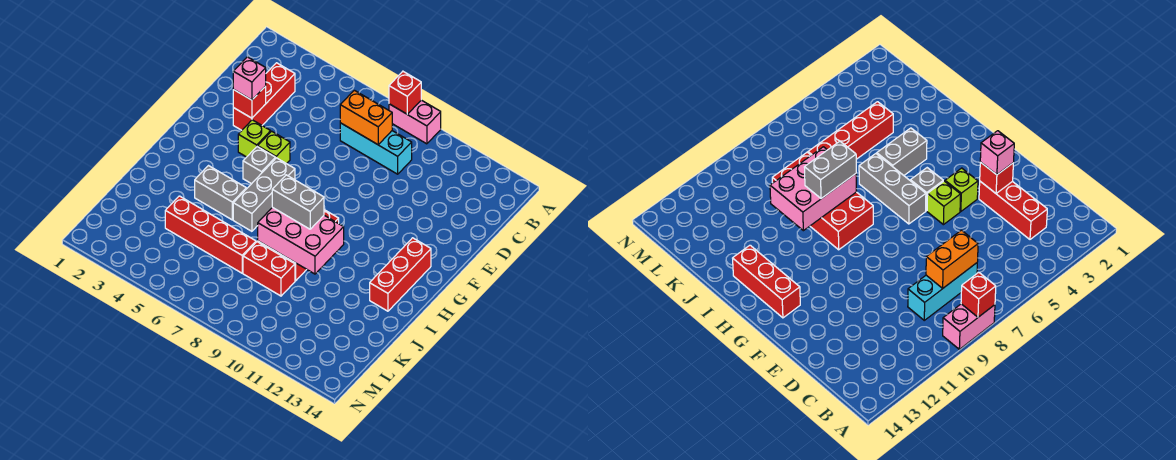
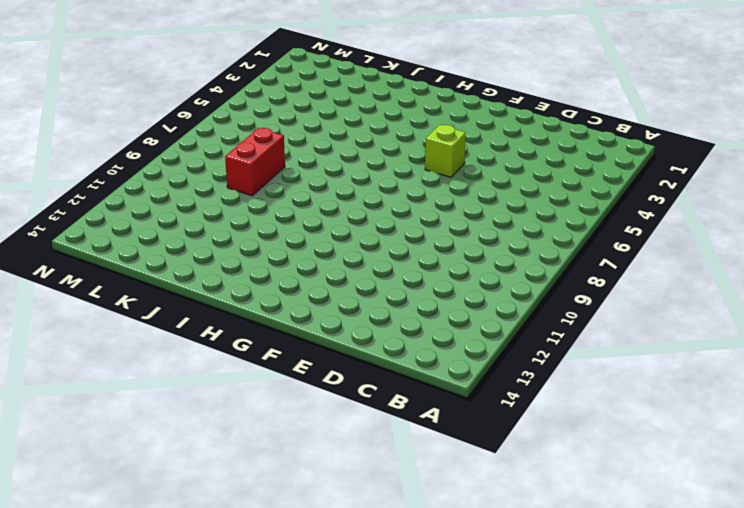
none -> pink brick A8:A9 level 1
none -> red brick C3:E3 level 1
none -> cyan brick C7:C9 level 1

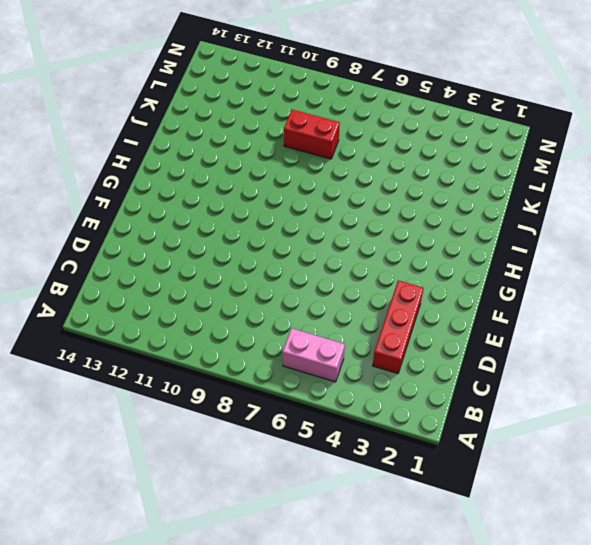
pink brick B5:B6 level 1 -> pink brick A8:A9 level 1
none -> cyan brick C7:C9 level 1
none -> lime brick F4 level 1
none -> lime brick F5 level 1

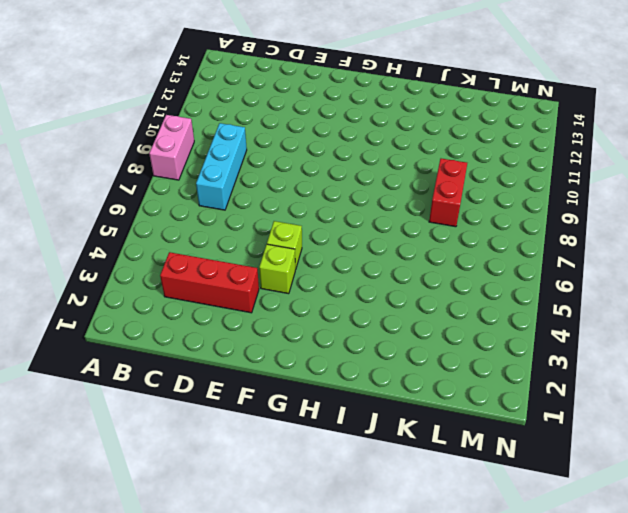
none -> grey brick G5 level 1
none -> grey brick G6:I6 level 1
none -> red brick G13:I13 level 1

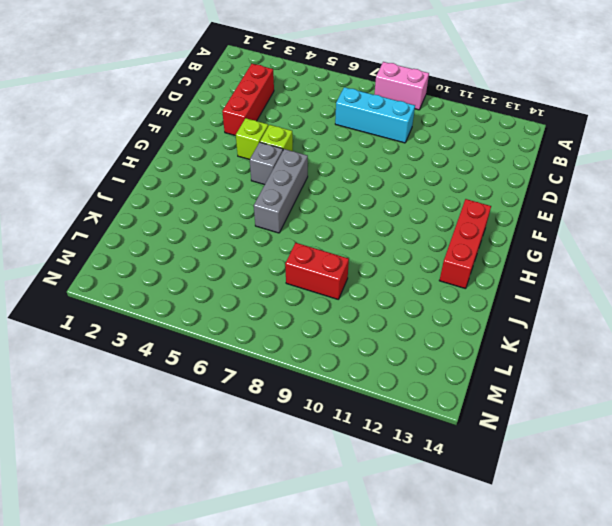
none -> red brick H8:J9 level 1
none -> grey brick I4:I5 level 1
none -> red brick K4:K7 level 1

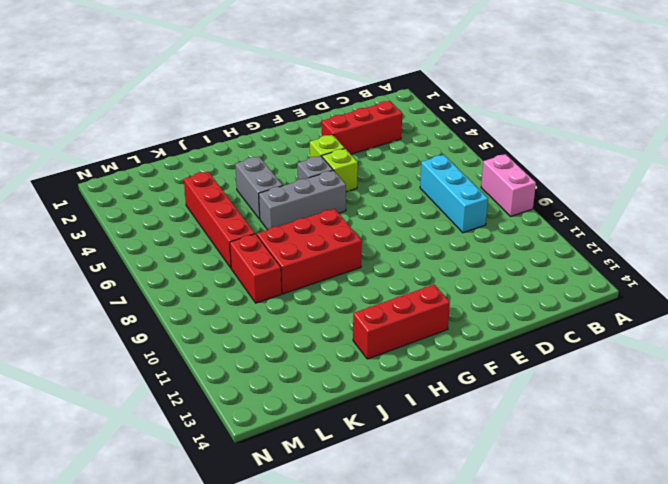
none -> red brick A8 level 2
none -> orange brick C7:C8 level 2
none -> red brick E3 level 2

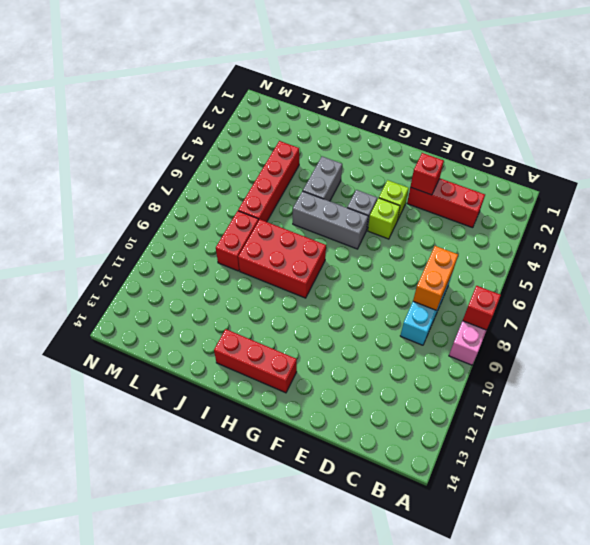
none -> pink brick I8:J10 level 2
none -> pink brick E3 level 3
none -> grey brick I8:I9 level 3

